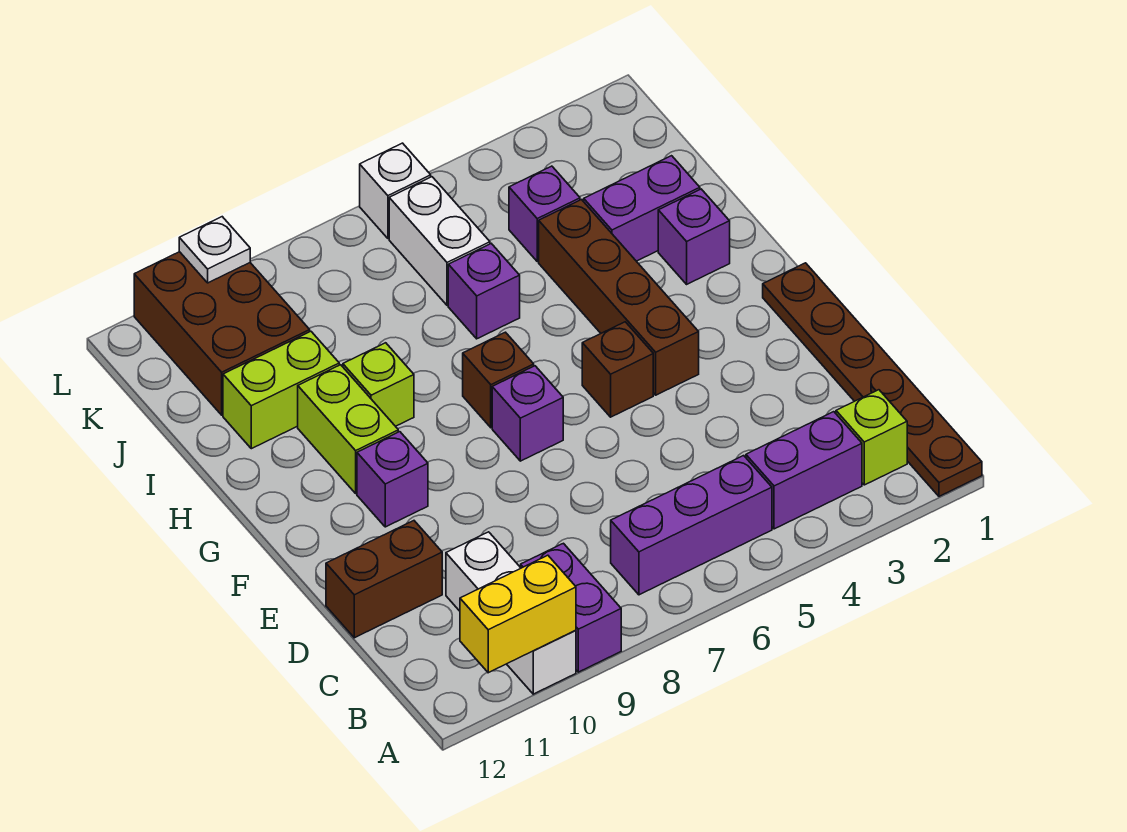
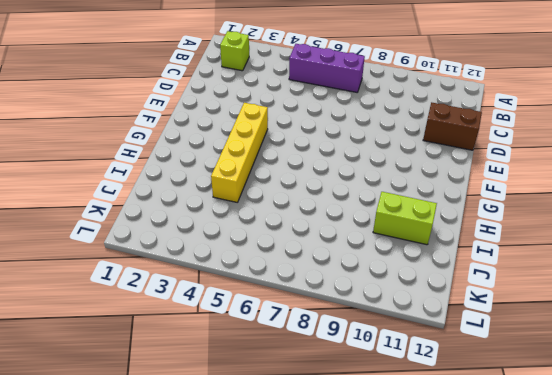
yellow brick F4:I4 level 1 -> brown brick F4:I4 level 1
none -> brown plate A1:F1 level 1
none -> purple brick A9:B9 level 1
none -> white brick A10:C10 level 1

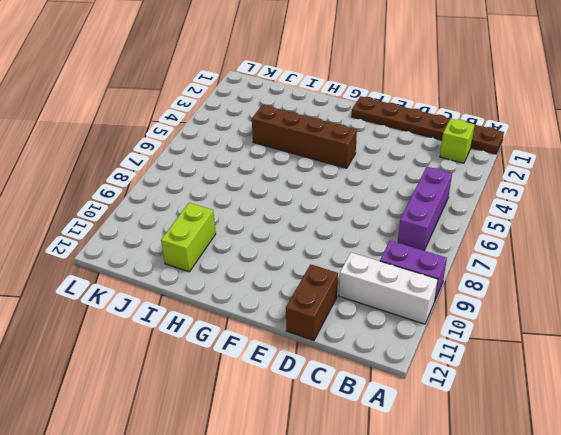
none -> purple brick B3:B4 level 1
none -> brown brick F5 level 1
none -> purple brick F7 level 1

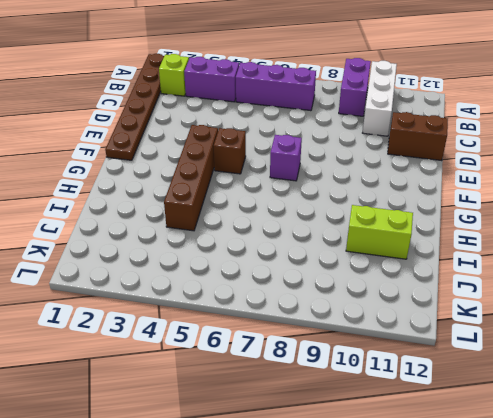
none -> purple brick F10 level 1
none -> brown brick G7 level 1
none -> lime brick G10:H10 level 1

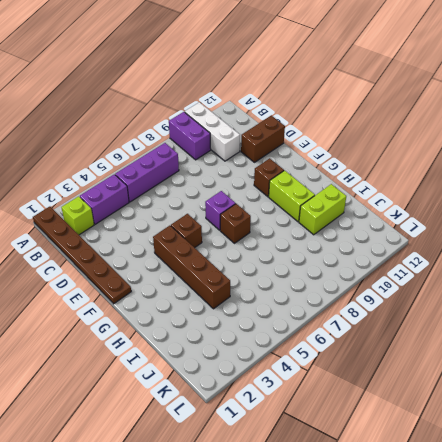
brown brick F10 level 1 -> purple brick F10 level 1
none -> purple brick H2 level 1
none -> lime brick H9 level 1
none -> purple brick I2:I3 level 1

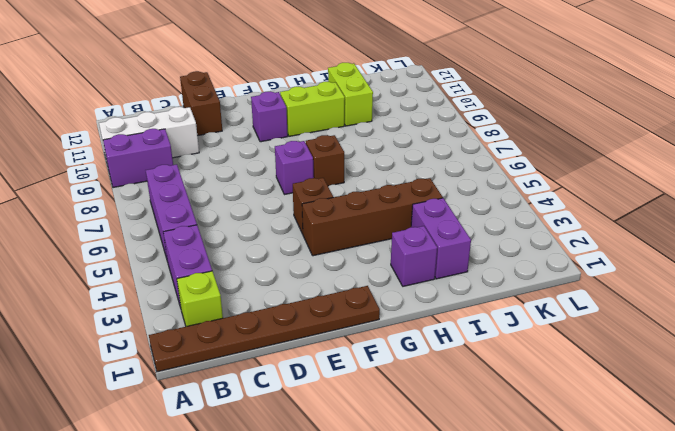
none -> lime brick H9 level 1
none -> purple brick I6 level 1
none -> purple brick J4 level 1

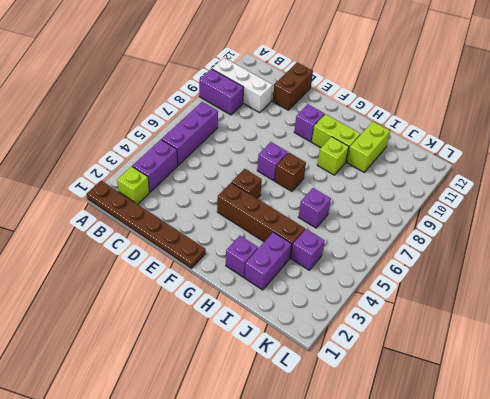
none -> white brick J6:K6 level 1
none -> brown brick J10:L11 level 1
none -> white brick L6 level 1

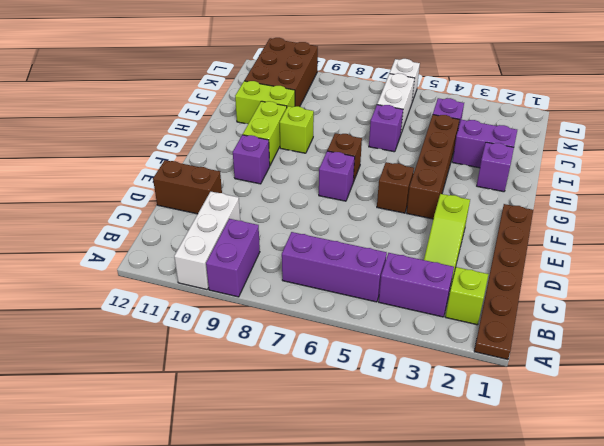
lime slope C3:E3 level 1 top E -> none
none -> yellow brick A10:A11 level 2
none -> white plate L10 level 2

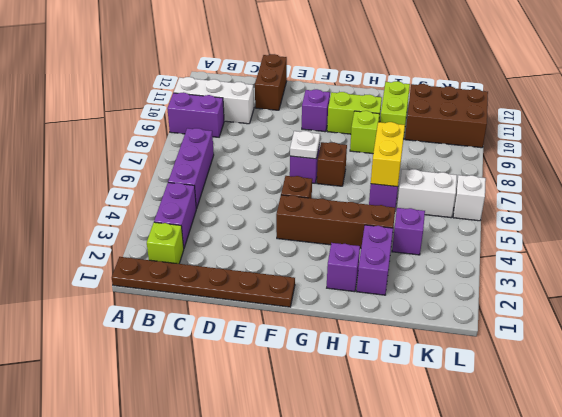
white plate F7 level 2 -> white plate L10 level 2
yellow brick I6:I7 level 2 -> yellow brick A10:A11 level 2

